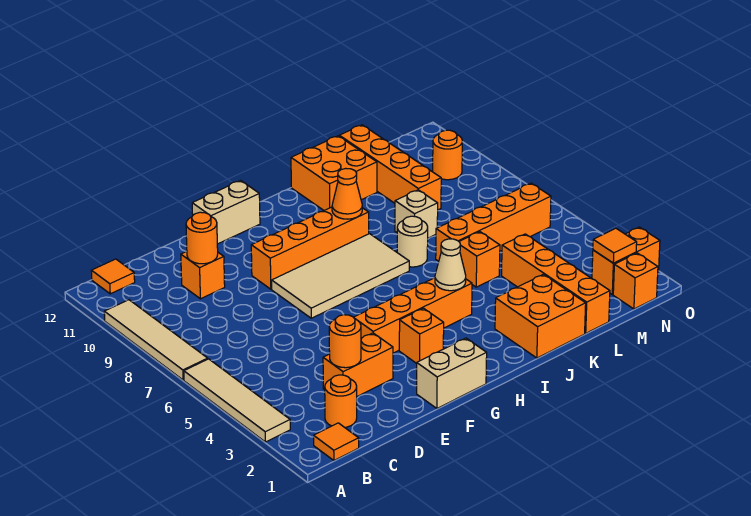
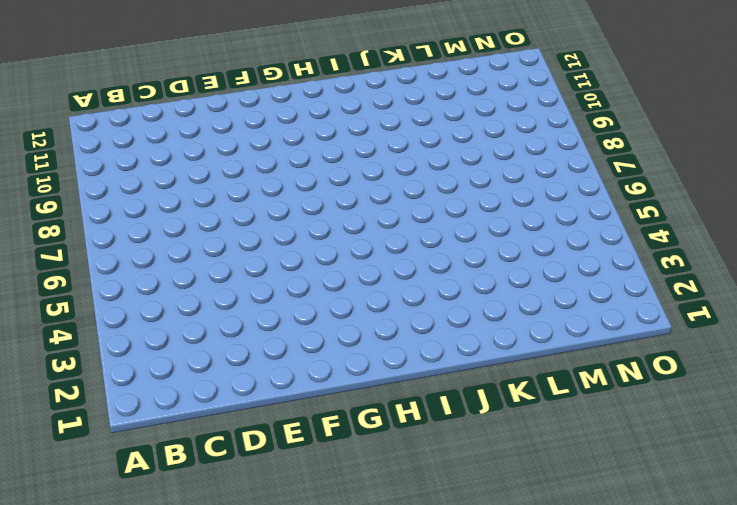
none -> tan tile A3:A6 level 1
none -> tan tile A7:A10 level 1
none -> orange tile B1 level 1

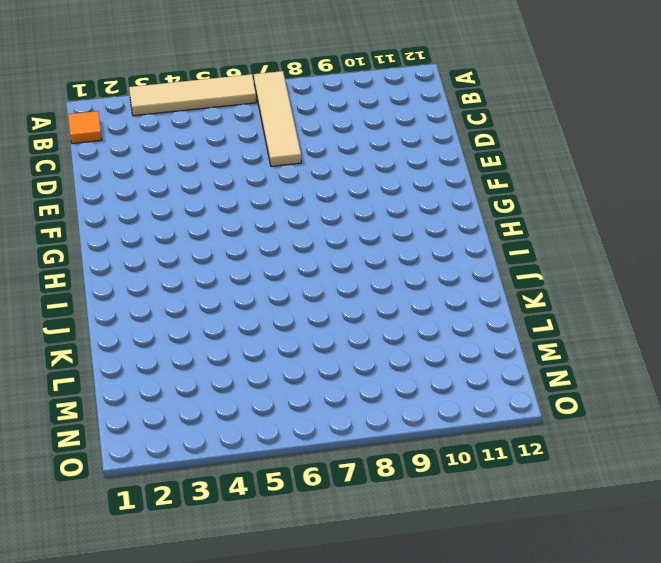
tan tile A7:D7 level 1 -> tan tile A7:A10 level 1
none -> orange tile B12 level 1
none -> orange round brick C2 level 1
none -> orange brick D3:E3 level 1

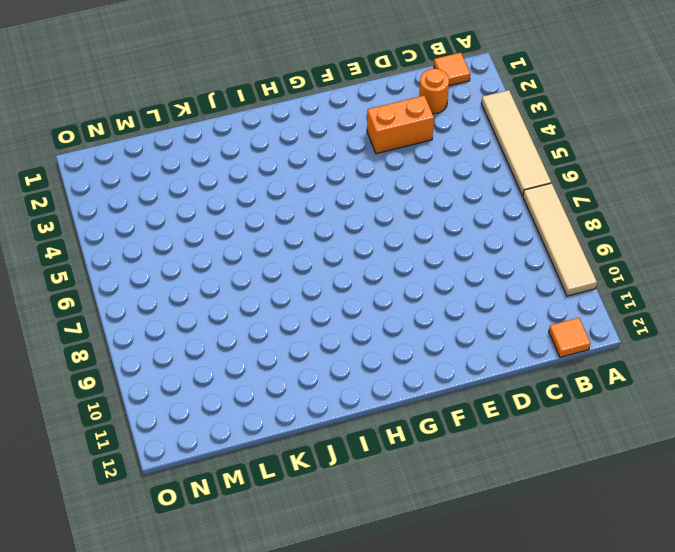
none -> orange brick D10 level 1
none -> tan brick F1:G1 level 1
none -> orange brick F4:I4 level 1

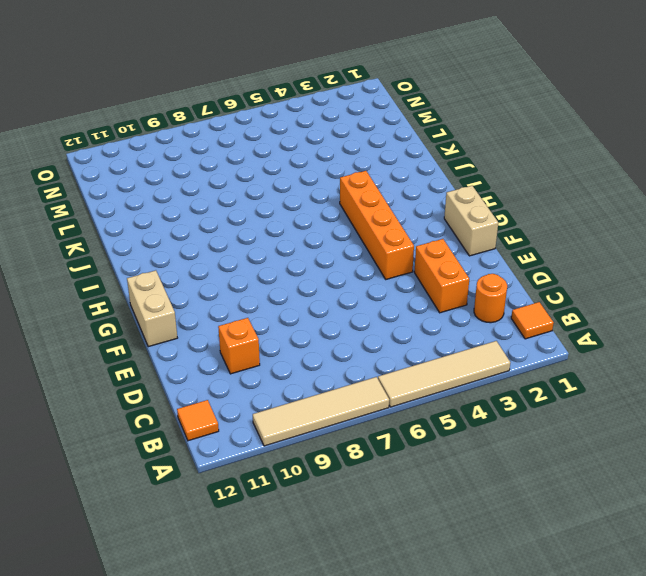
none -> tan tile F7:I8 level 1
none -> orange brick F9:I9 level 1
none -> orange brick G3 level 1

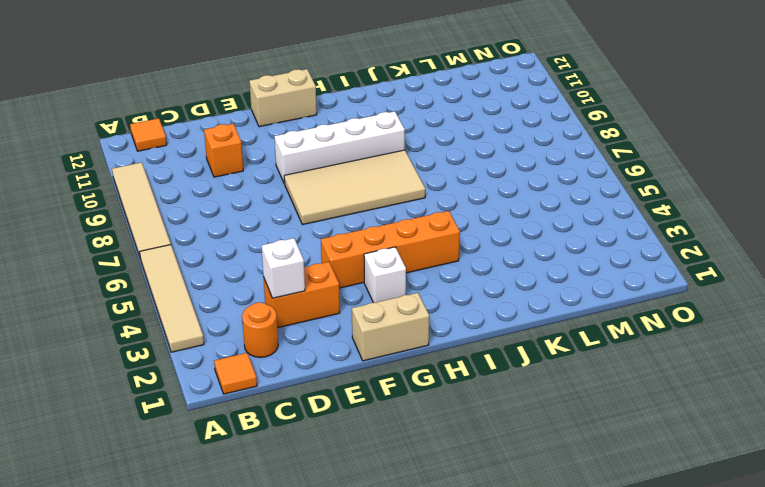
white brick D3 level 2 -> orange round brick D3 level 2
white brick F9:I9 level 1 -> orange brick F9:I9 level 1
white brick G3 level 1 -> orange brick G3 level 1
none -> orange brick J1:K2 level 1
none -> tan round brick J7 level 1
none -> orange brick J11:K12 level 1

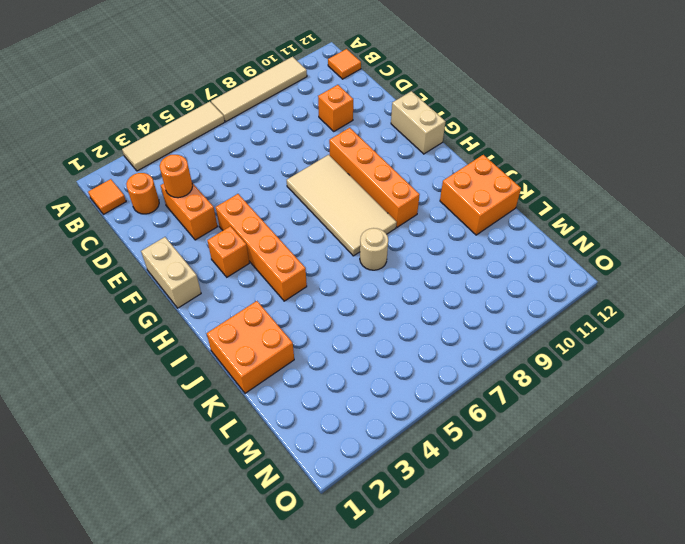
none -> orange brick K5 level 1
none -> orange brick K6:N6 level 1
none -> tan brick K8 level 1

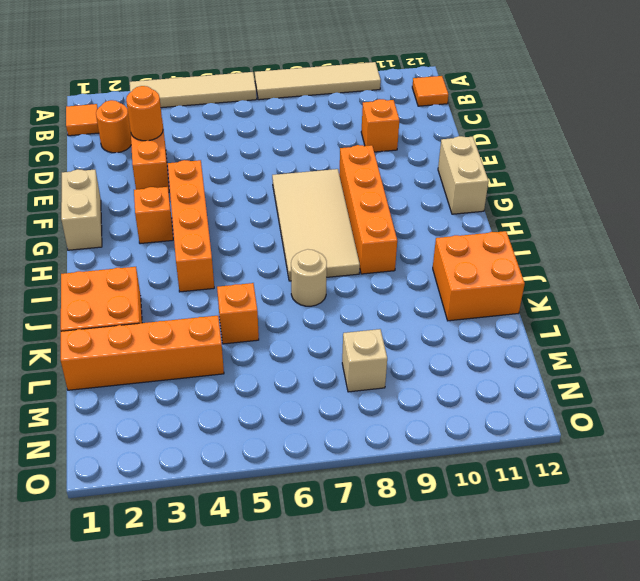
tan brick M8 level 1 -> tan brick K8 level 1
none -> orange brick K6:N6 level 1
none -> orange brick L9:L12 level 1
none -> orange brick N1 level 1

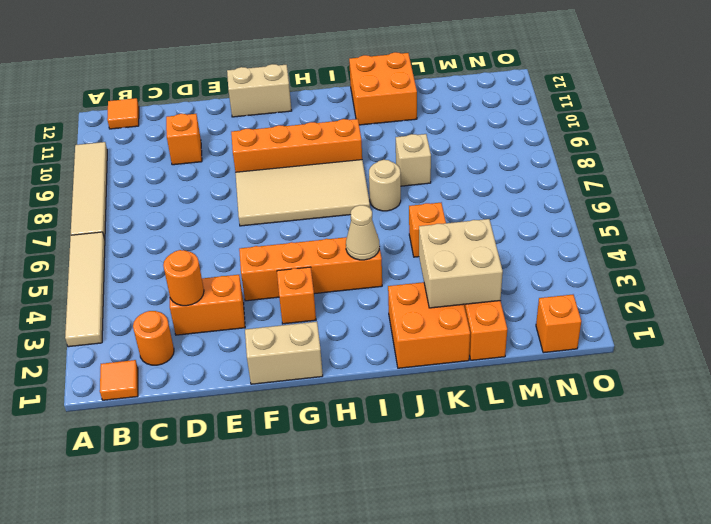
tan brick K2:L3 level 2 -> none
none -> orange brick K6:N6 level 1
none -> orange brick L9:L12 level 1
none -> orange brick N2:O2 level 1

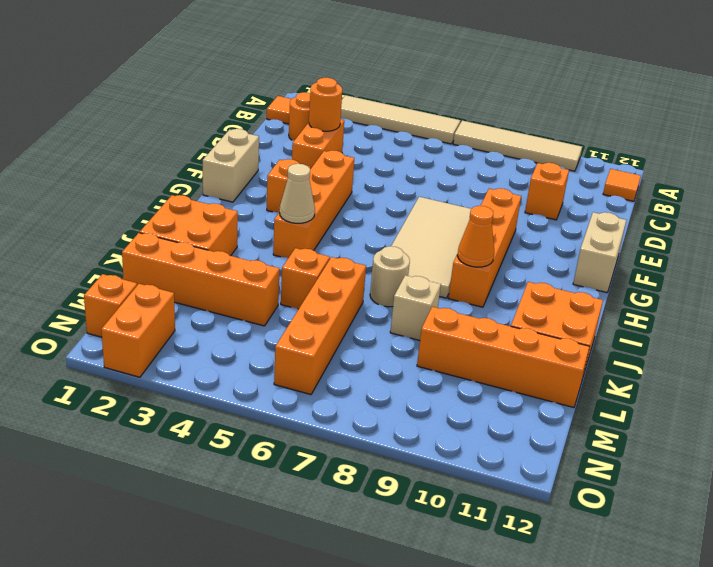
none -> orange round brick N10 level 1
none -> orange round brick D10 level 2
none -> orange tile N2 level 2

